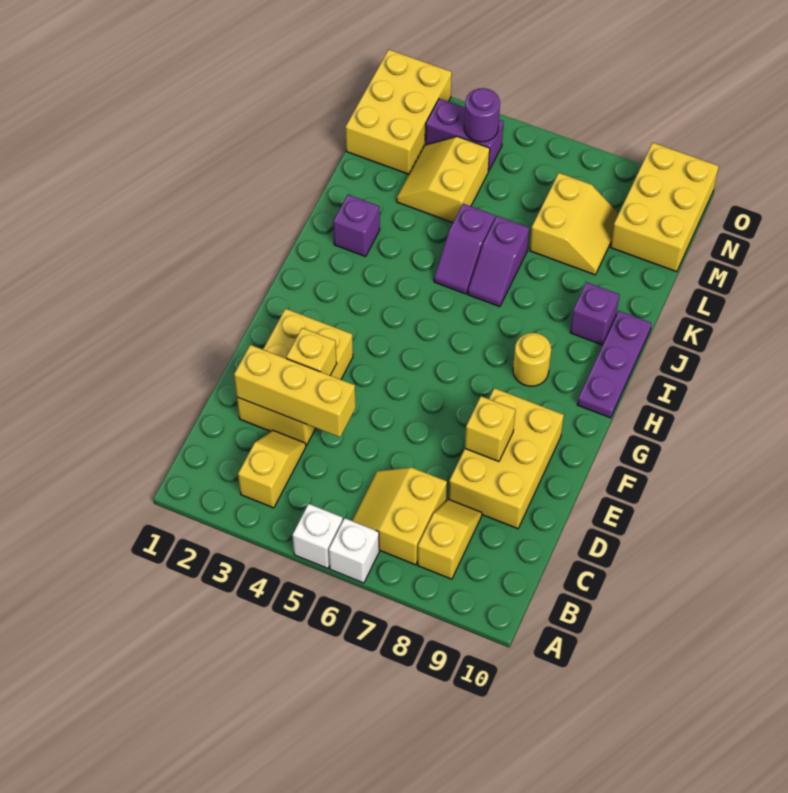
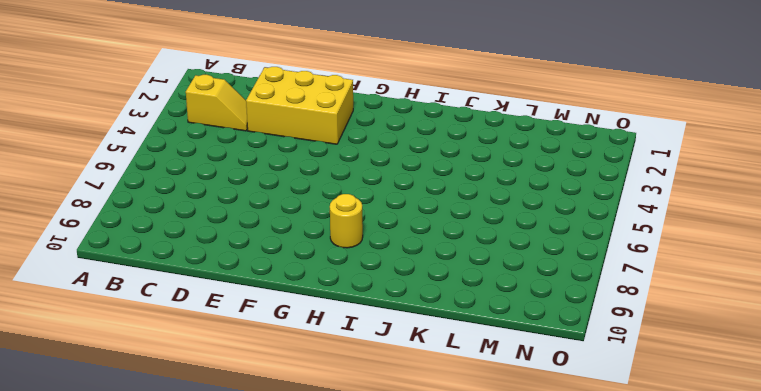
none -> white brick A5 level 1
none -> white brick A6 level 1
none -> yellow slope B6:C7 level 1 top 7

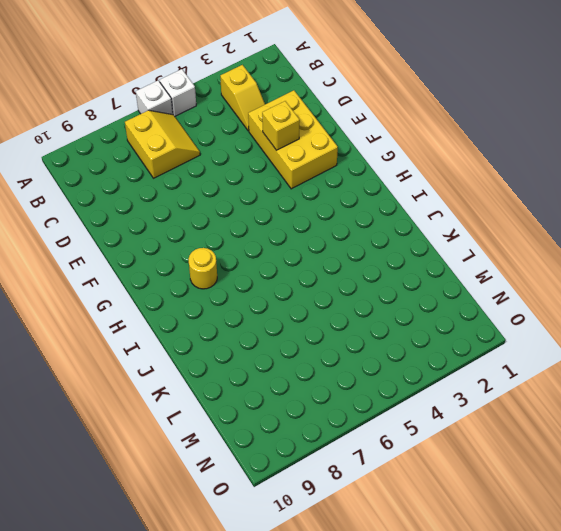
none -> yellow slope B8:C8 level 1 top B
none -> yellow brick D8:F9 level 1
none -> purple plate H10:J10 level 1

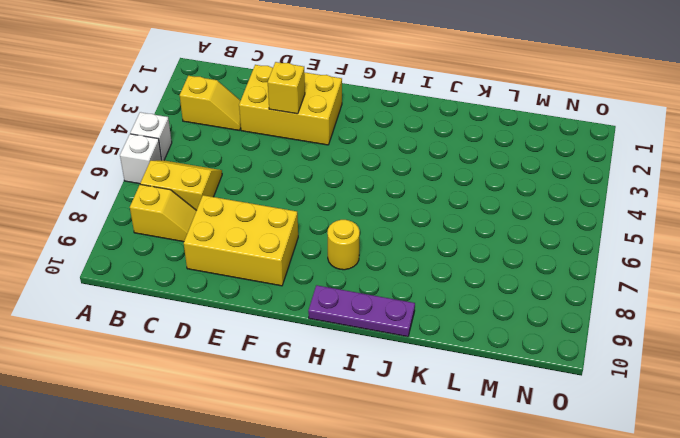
none -> purple brick J2 level 1
none -> purple slope J5:K5 level 1 top K
none -> purple slope J6:K6 level 1 top K

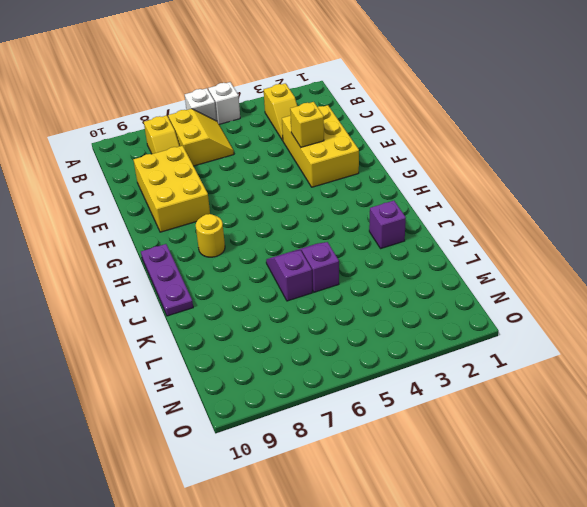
none -> purple brick J9 level 1
none -> yellow slope L3:M4 level 1 top 4
none -> yellow slope L7:M8 level 1 top 7

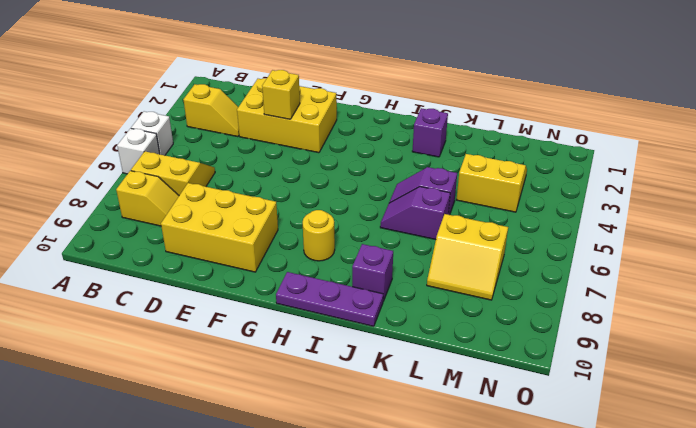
none -> yellow brick M1:O2 level 1
none -> yellow brick M9:O10 level 1
none -> purple brick N3:N4 level 1

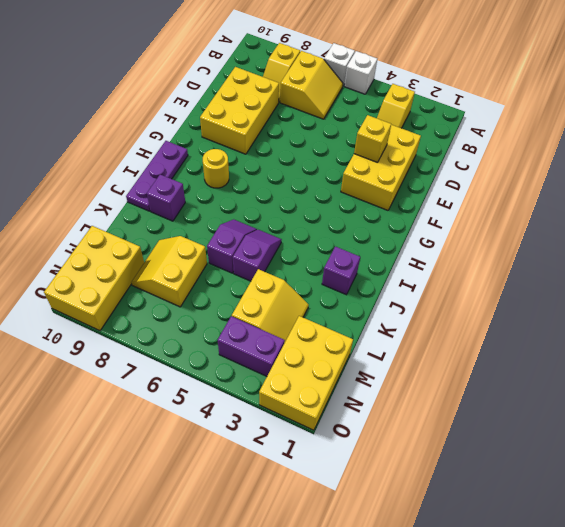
none -> yellow brick D2:D4 level 2
none -> yellow brick E8 level 2
none -> purple round brick N4 level 2

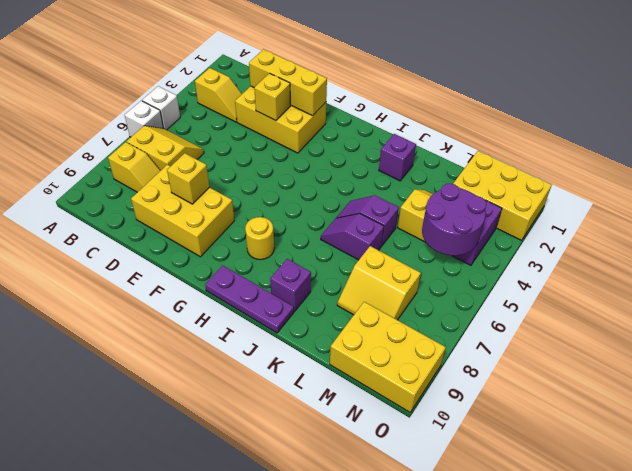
yellow brick D2:F2 level 2 -> yellow brick D2:D4 level 2
purple round brick M4:N5 level 2 -> purple round brick N4 level 2

